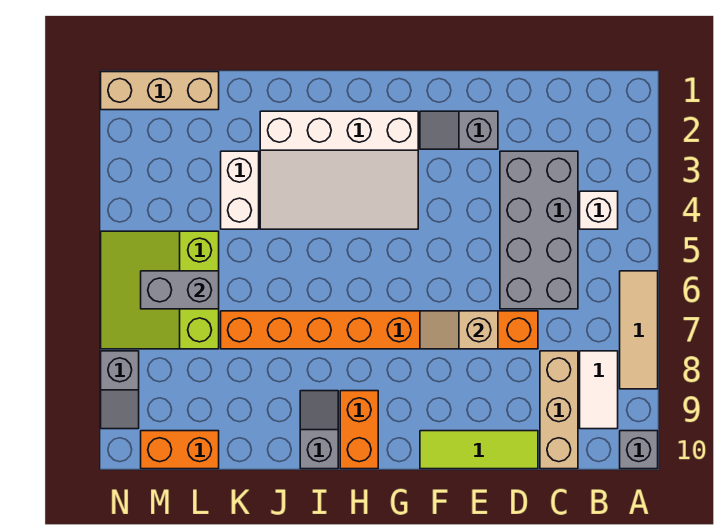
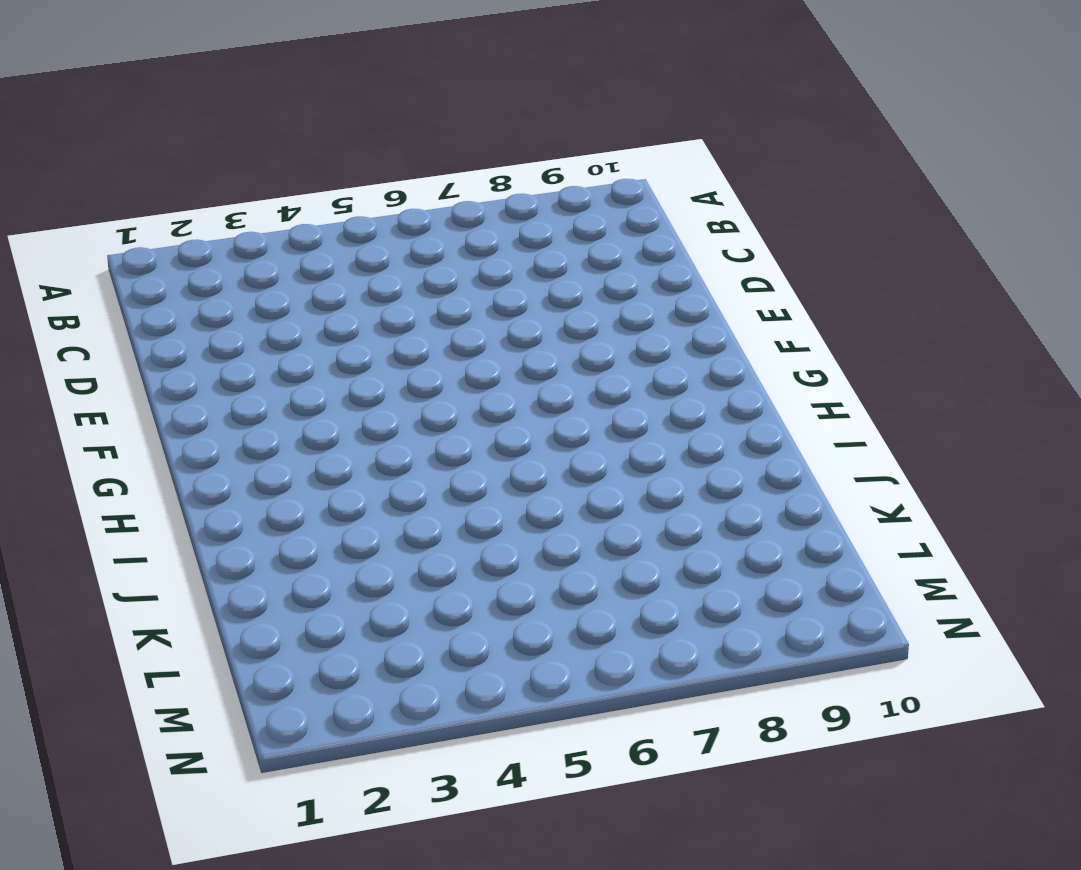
none -> tan tile A6:A8 level 1
none -> grey brick A10 level 1
none -> white brick B4 level 1

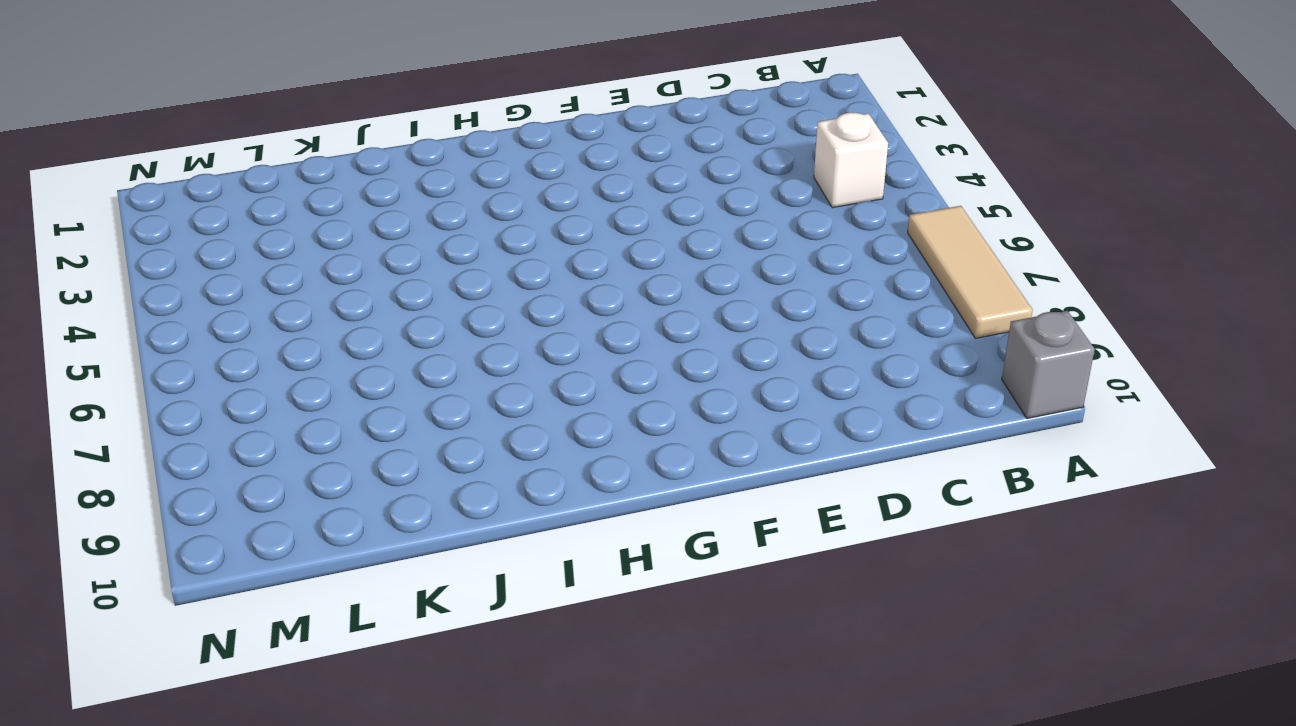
none -> white tile B8:B9 level 1
none -> grey brick C3:D6 level 1
none -> tan brick C8:C10 level 1

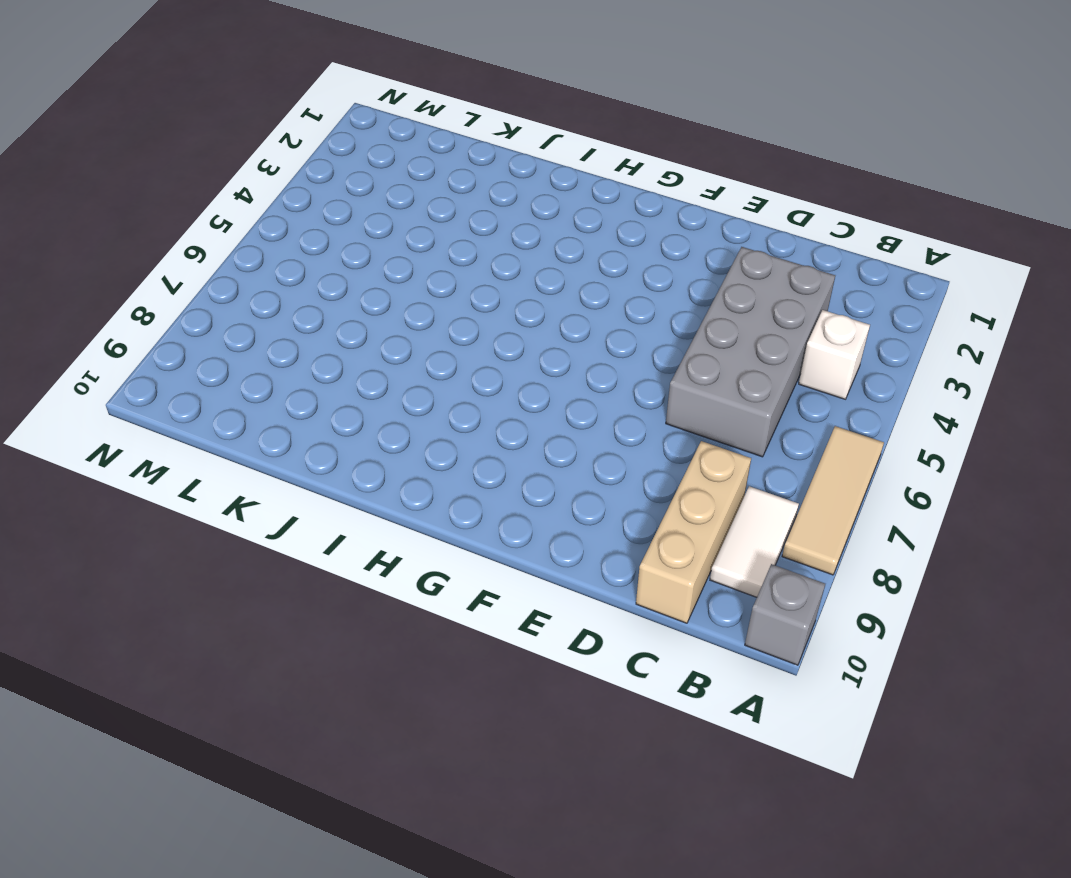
none -> orange brick D7:K7 level 1
none -> lime tile D10:F10 level 1
none -> grey slope E2:F2 level 1 top E

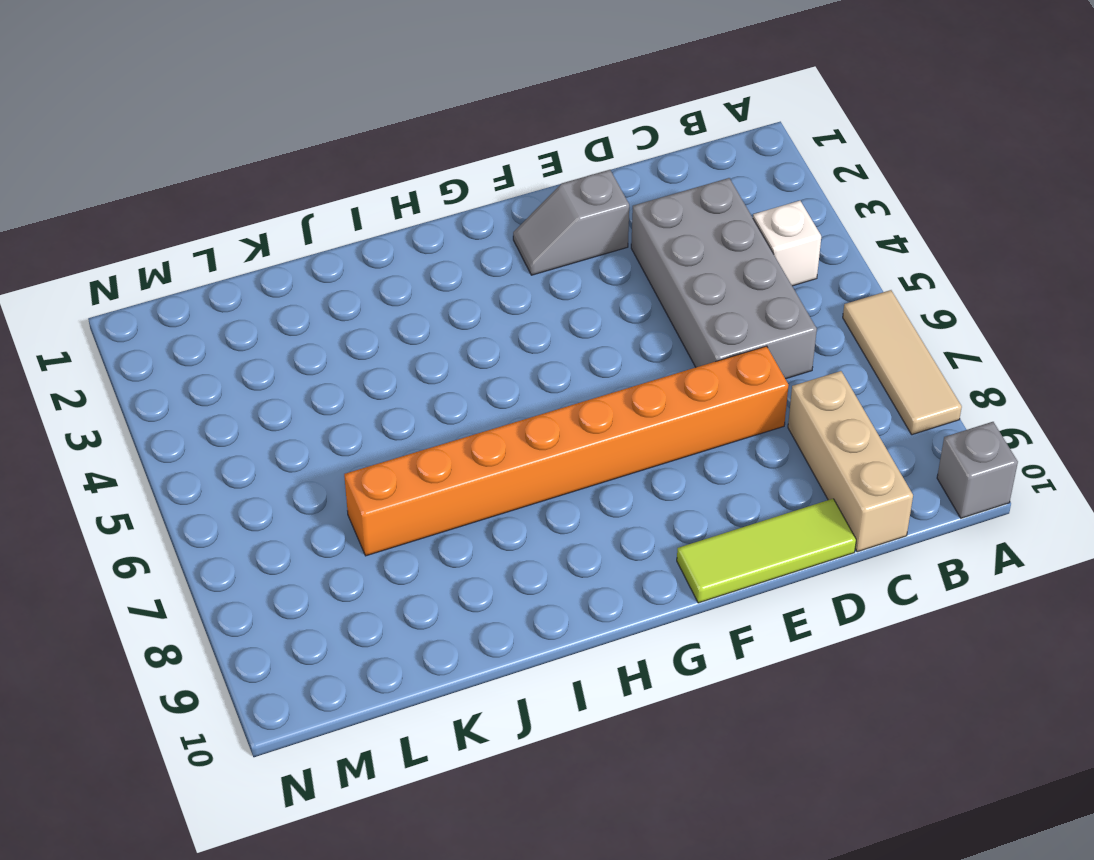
none -> white tile B8:B9 level 1
none -> white slope G2:J4 level 1 top 2
none -> orange brick H9:H10 level 1

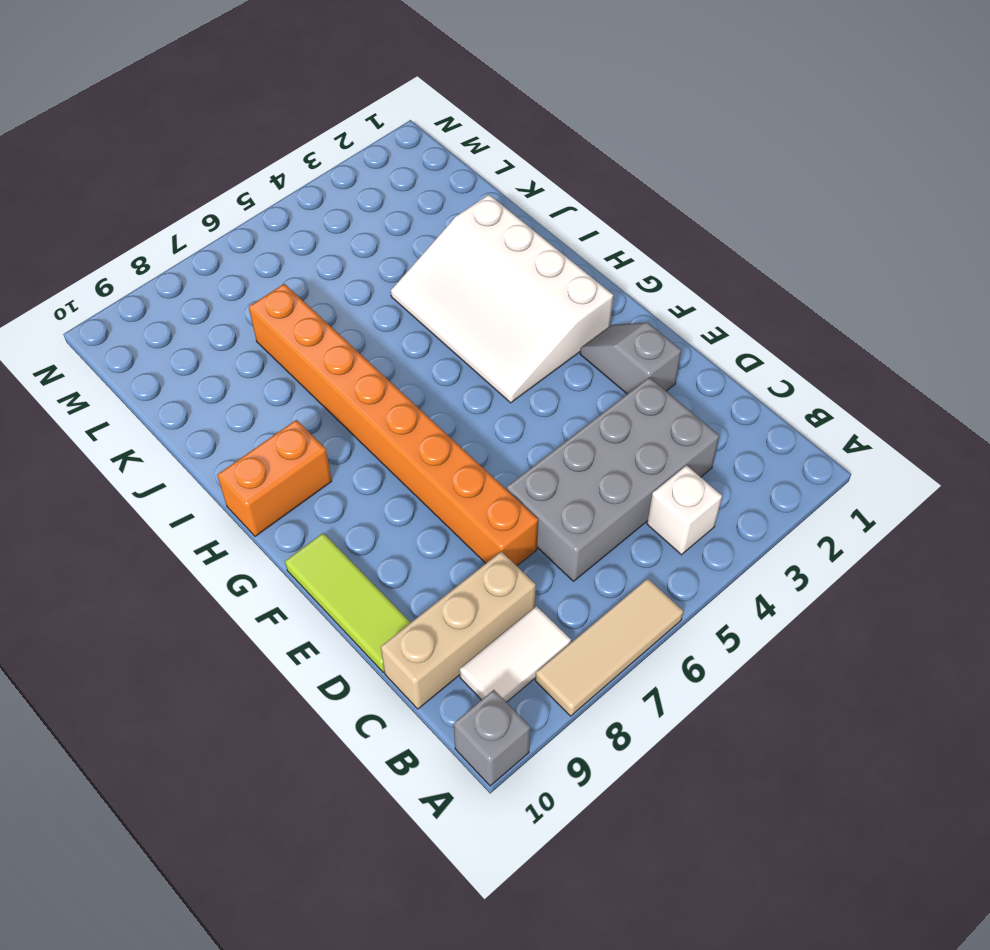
none -> grey slope I9:I10 level 1 top 10
none -> white brick K3:K4 level 1
none -> tan brick L1:N1 level 1

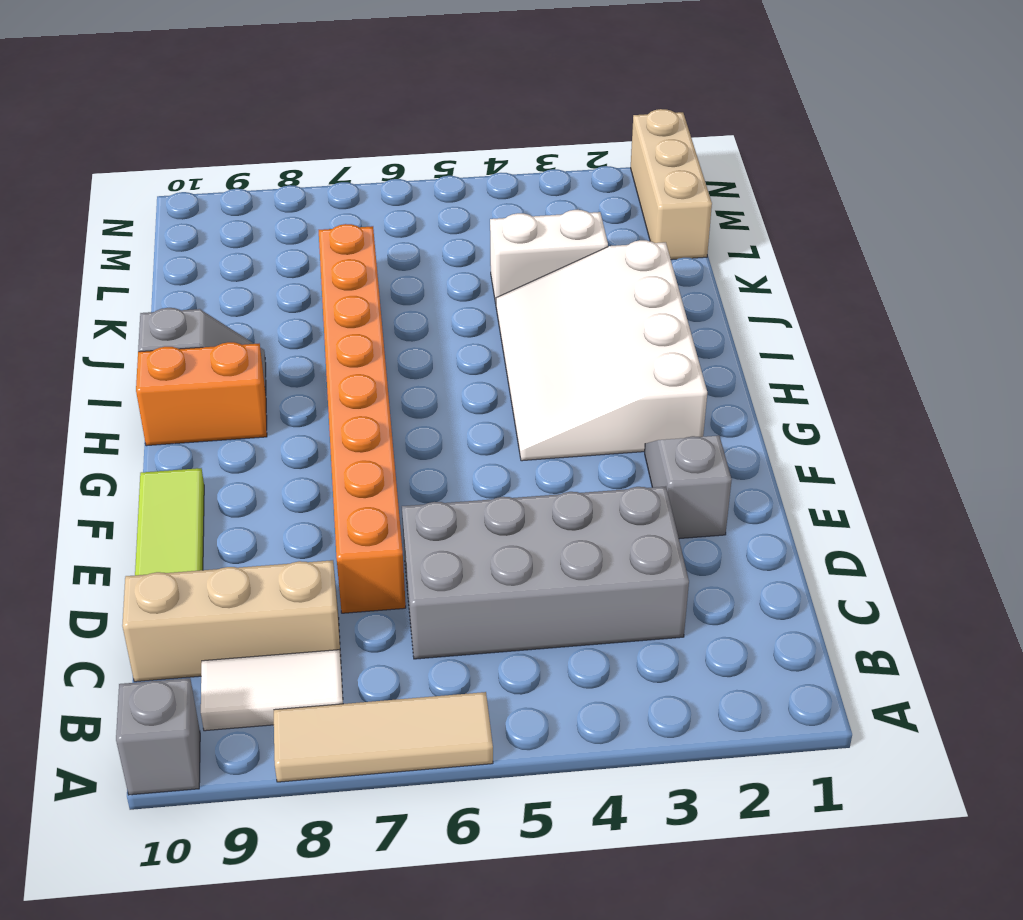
none -> white brick B4 level 1
none -> lime slope L5:N7 level 1 top L
none -> orange brick L10:M10 level 1

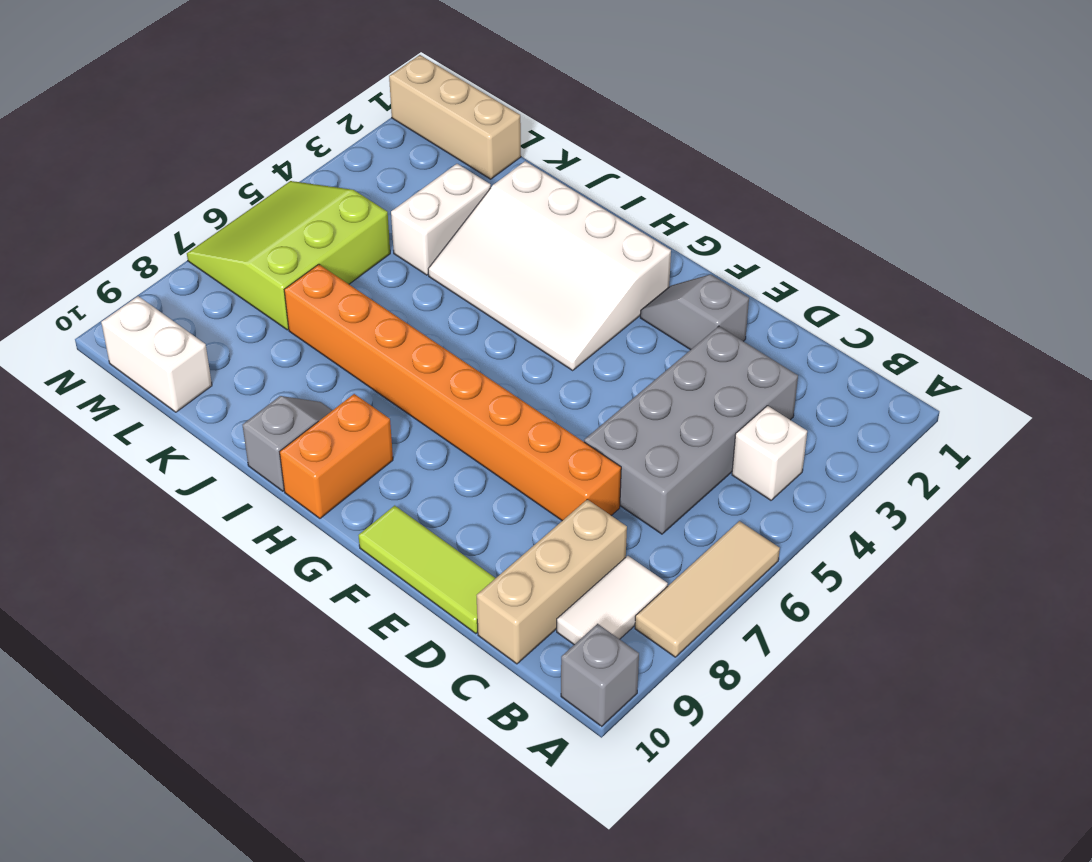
white brick L10:M10 level 1 -> orange brick L10:M10 level 1
none -> grey slope N8:N9 level 1 top 8
none -> tan slope E7:F7 level 2 top E
none -> grey brick L6:M6 level 2

